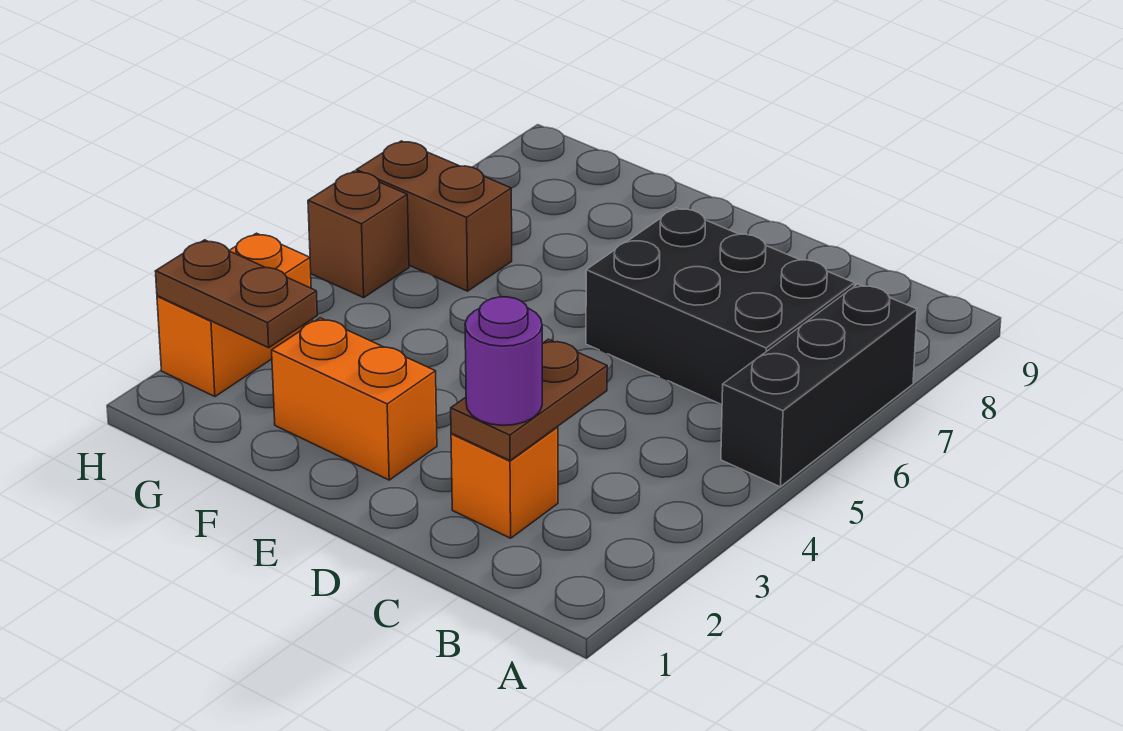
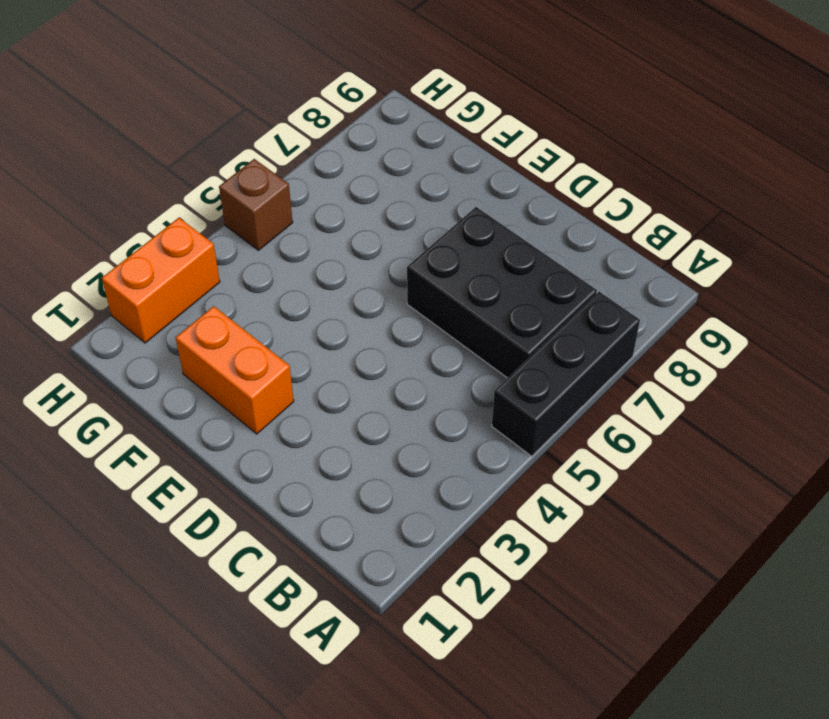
none -> orange brick C2 level 1
none -> brown brick G6:H6 level 1

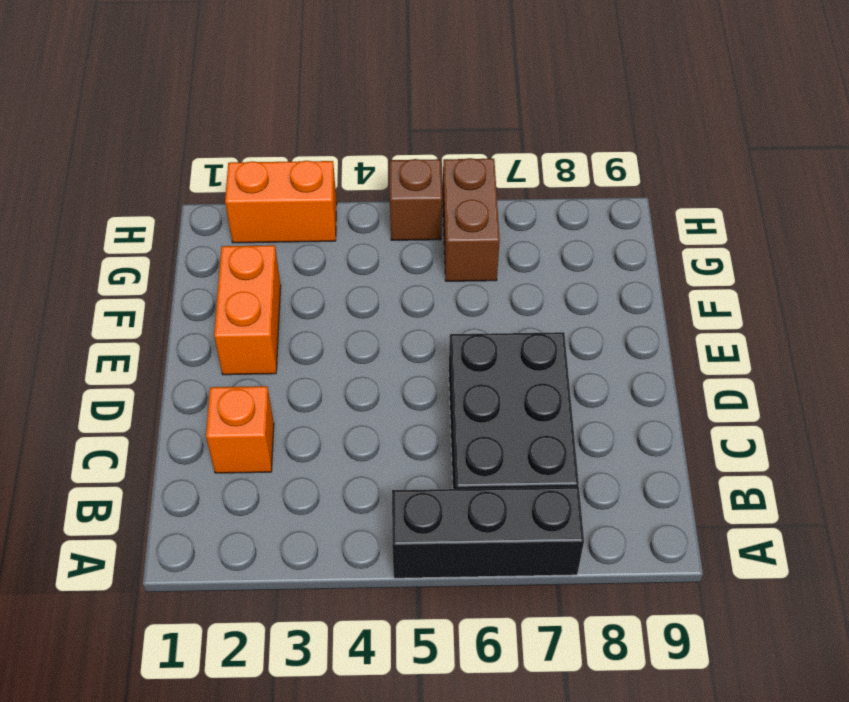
none -> brown plate C2:C3 level 2
none -> brown plate G2:H2 level 2

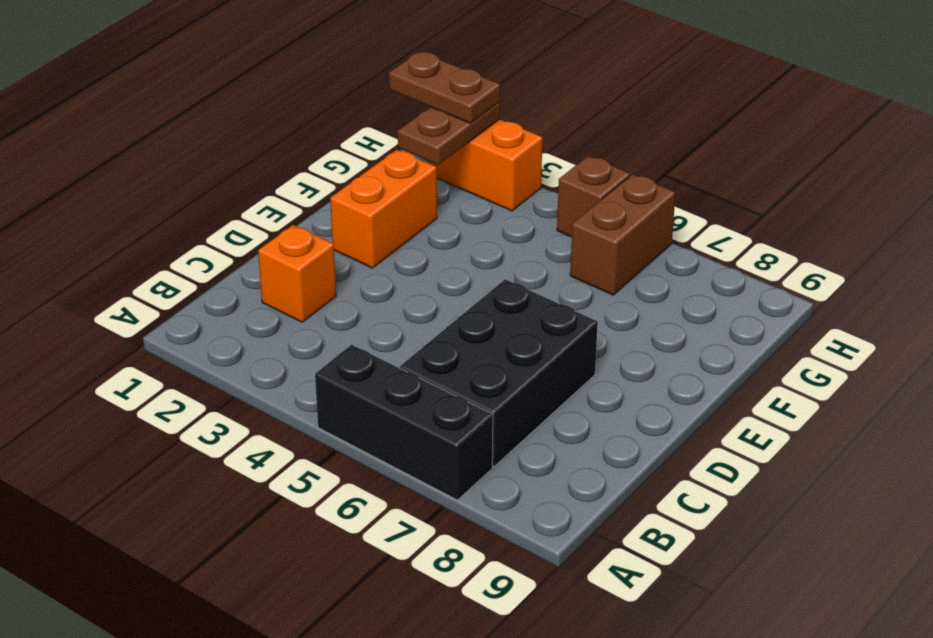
brown plate H1:H2 level 3 -> brown plate C2:C3 level 2
none -> purple round brick C2 level 3

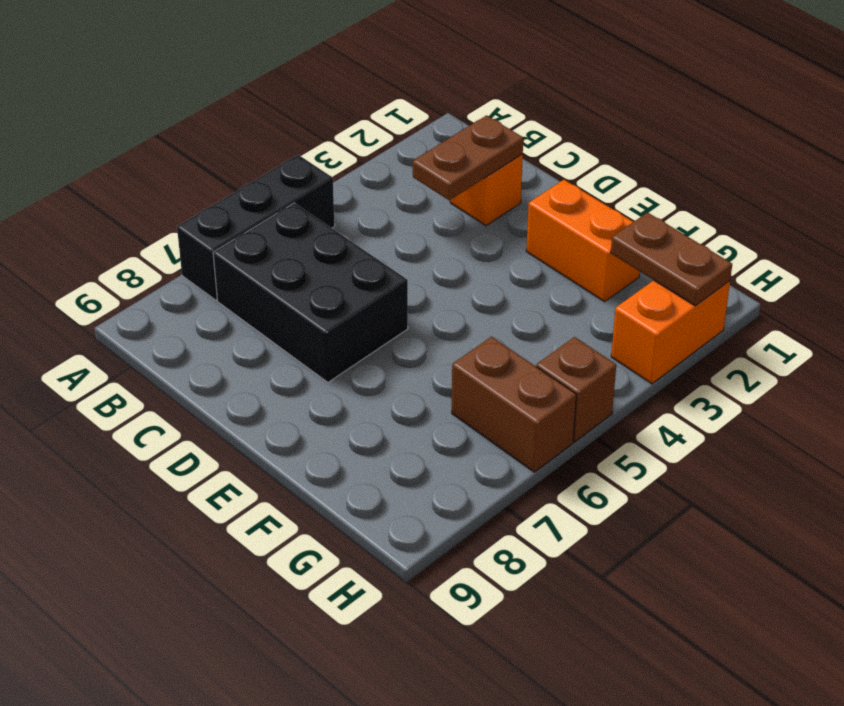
none -> purple round brick C2 level 3

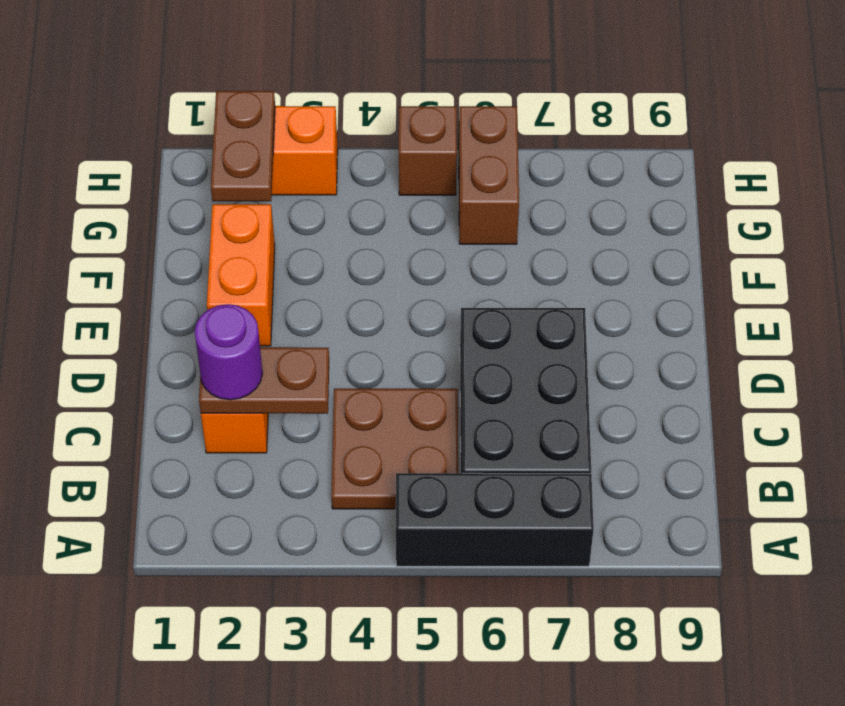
brown plate B4:C5 level 1 -> none

